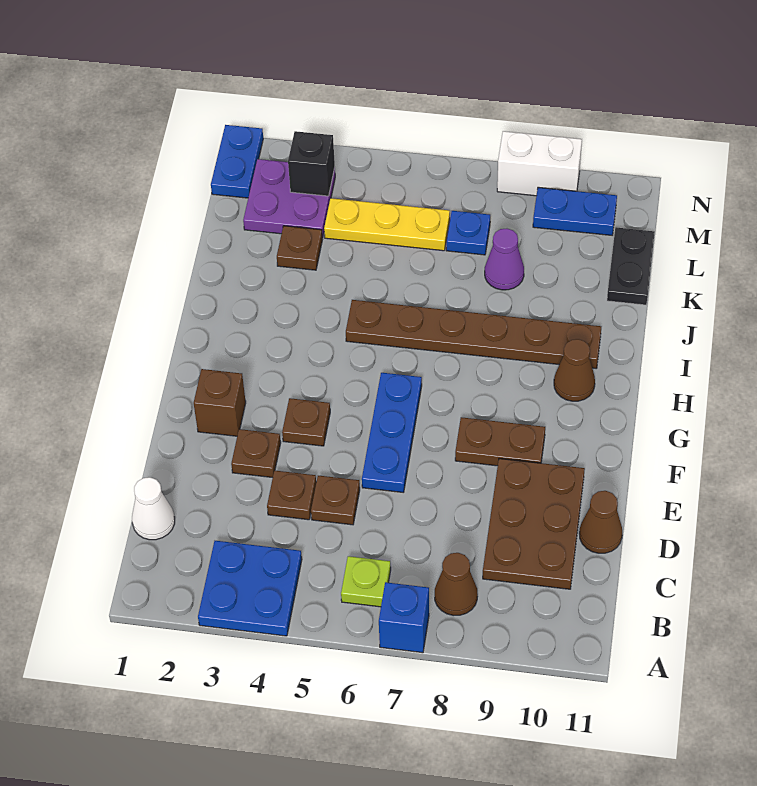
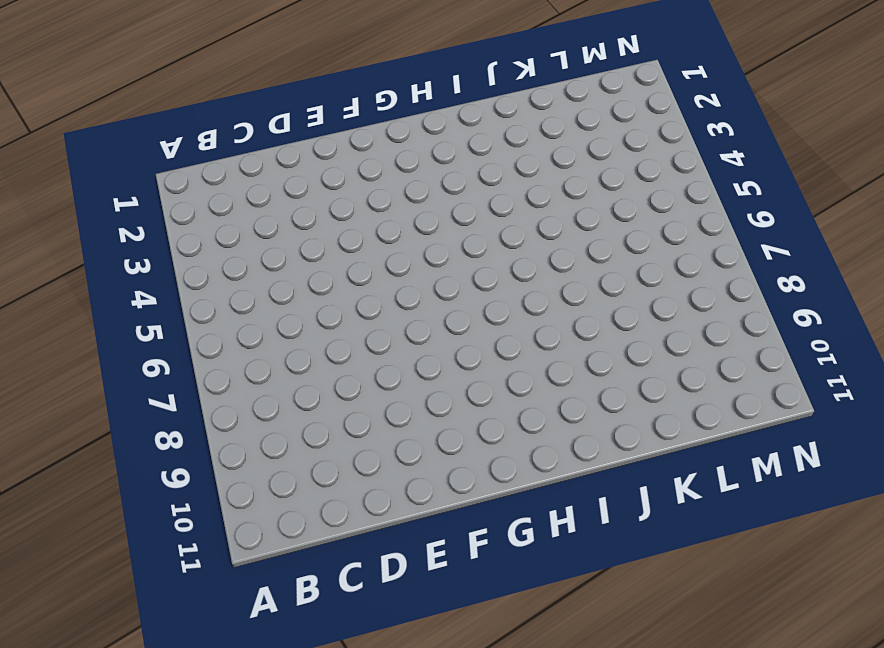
none -> blue plate A3:B4 level 1
none -> blue brick A7 level 1
none -> lime plate B6 level 1

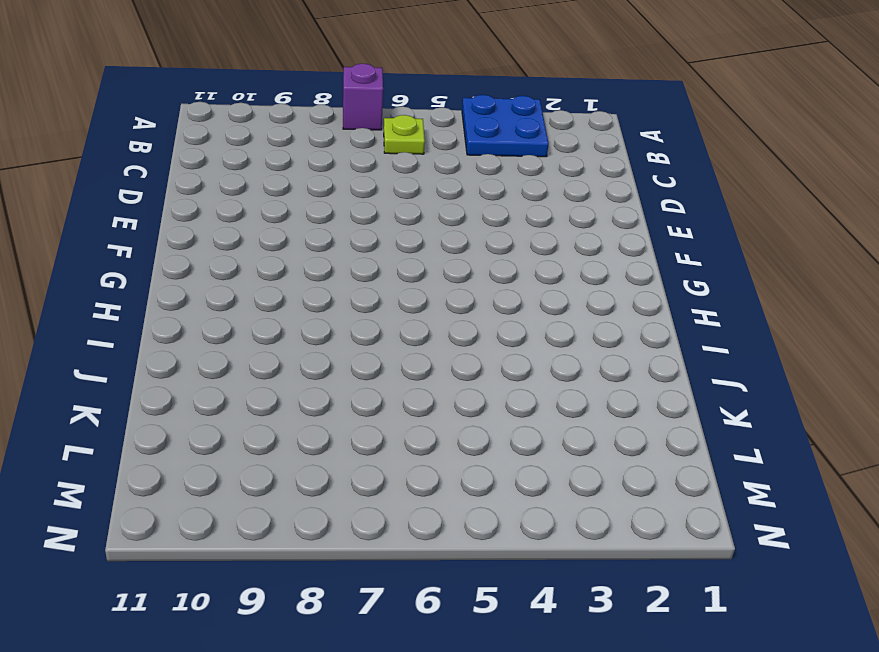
purple brick A7 level 1 -> blue brick A7 level 1
none -> brown cone B8 level 1
none -> white cone C1 level 1
none -> brown plate C9:E10 level 1

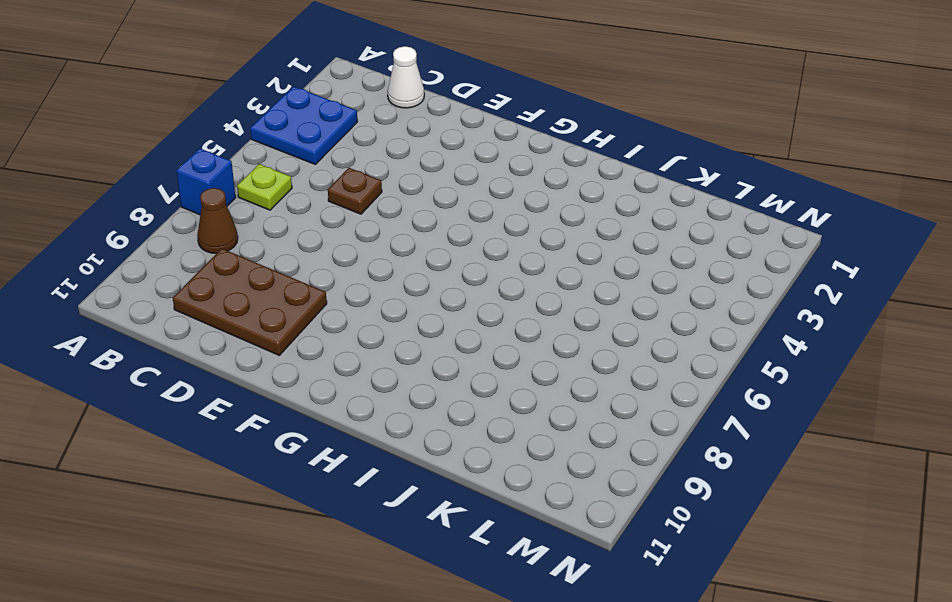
none -> brown plate D4 level 1
none -> brown cone D11 level 1
none -> brown plate E3 level 1

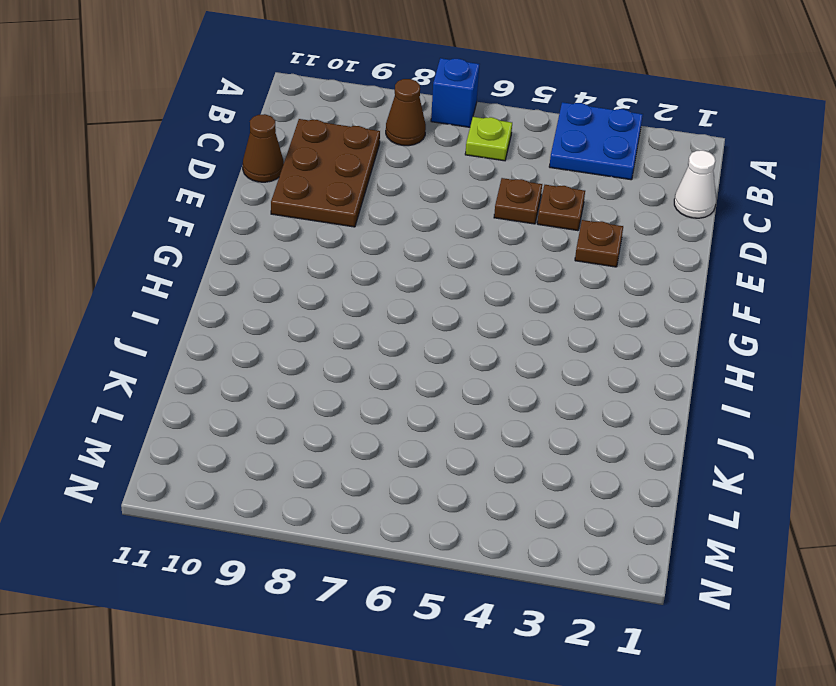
none -> blue plate E6:G6 level 1
none -> brown brick F2 level 1
none -> brown plate F4 level 1

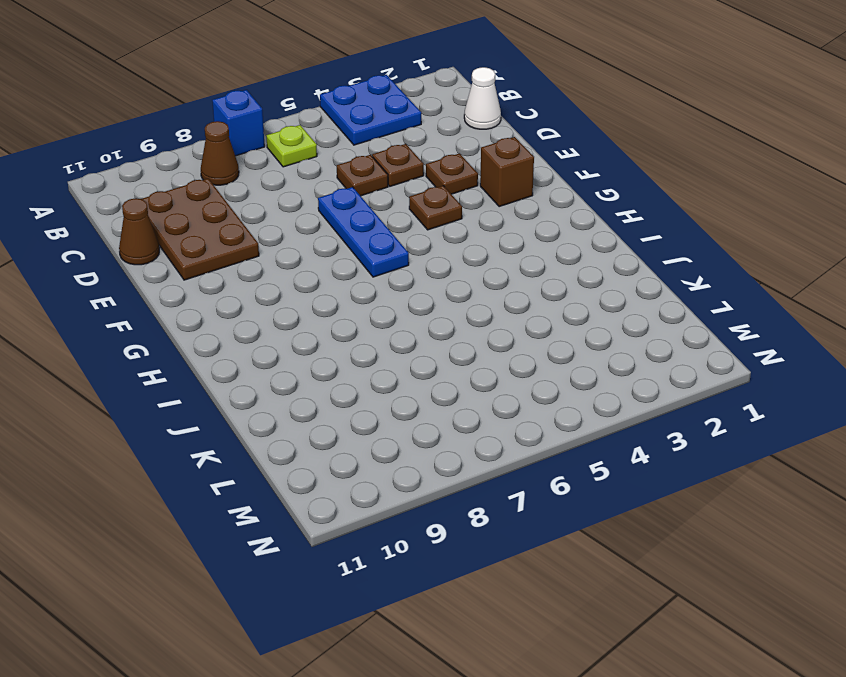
none -> brown plate F8:F9 level 1
none -> brown cone H10 level 1
none -> brown plate I5:I10 level 1

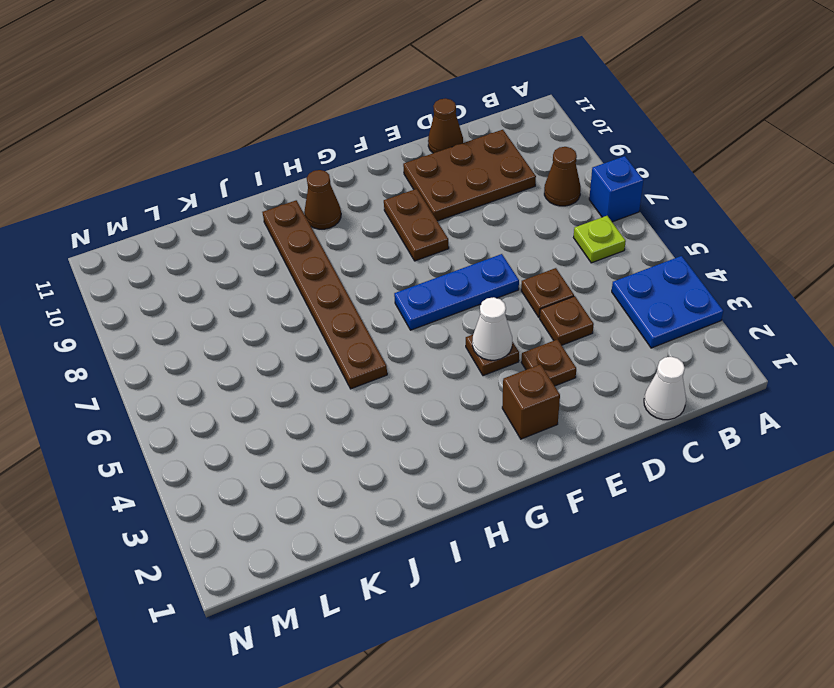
white cone F4 level 2 -> none
none -> brown plate K3 level 1
none -> purple cone K8 level 1
none -> black plate K11:L11 level 1

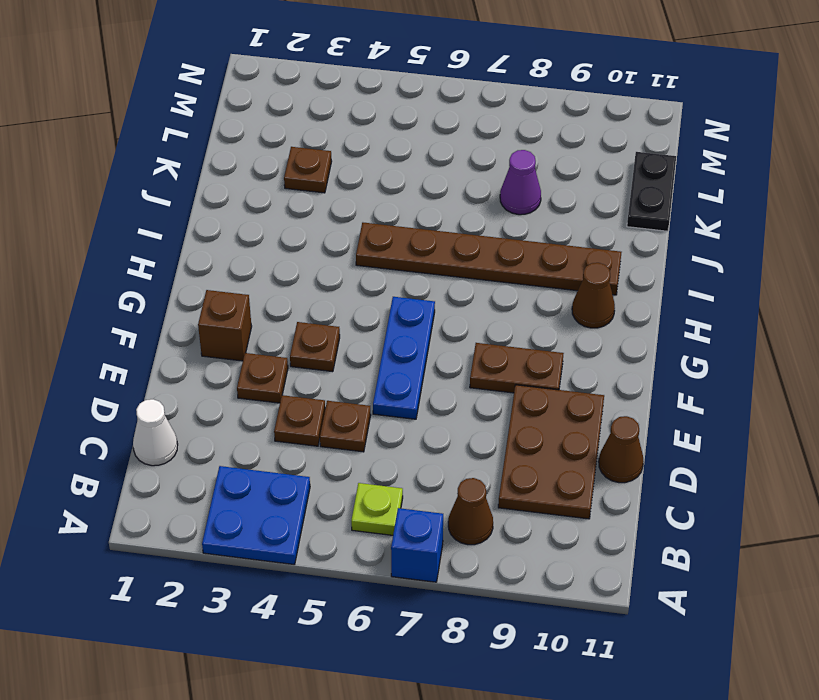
none -> purple plate L2:M3 level 1
none -> yellow plate L4:L6 level 1
none -> blue plate L7 level 1

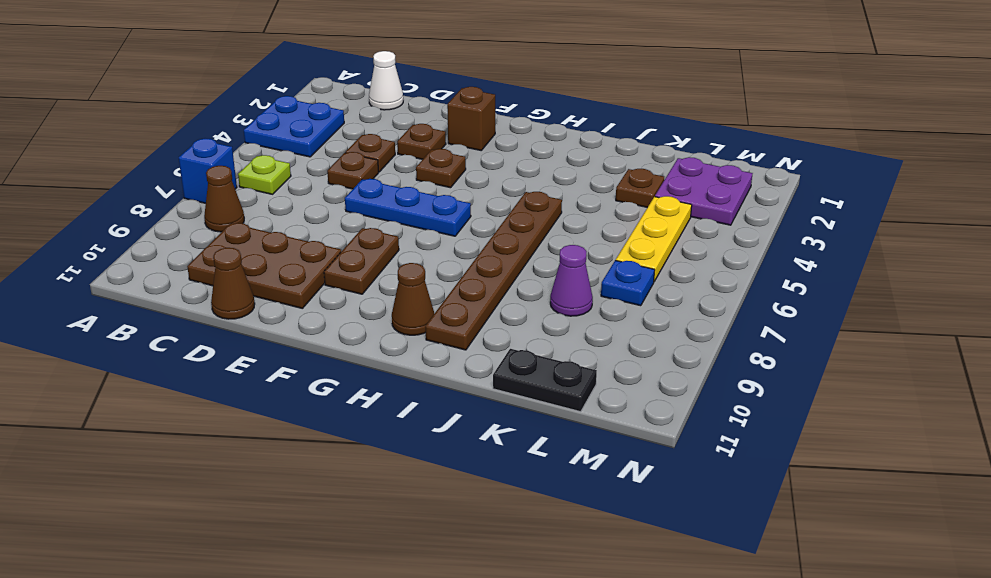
none -> blue plate M1:N1 level 1
none -> blue plate M9:M10 level 1
none -> white brick N8:N9 level 1

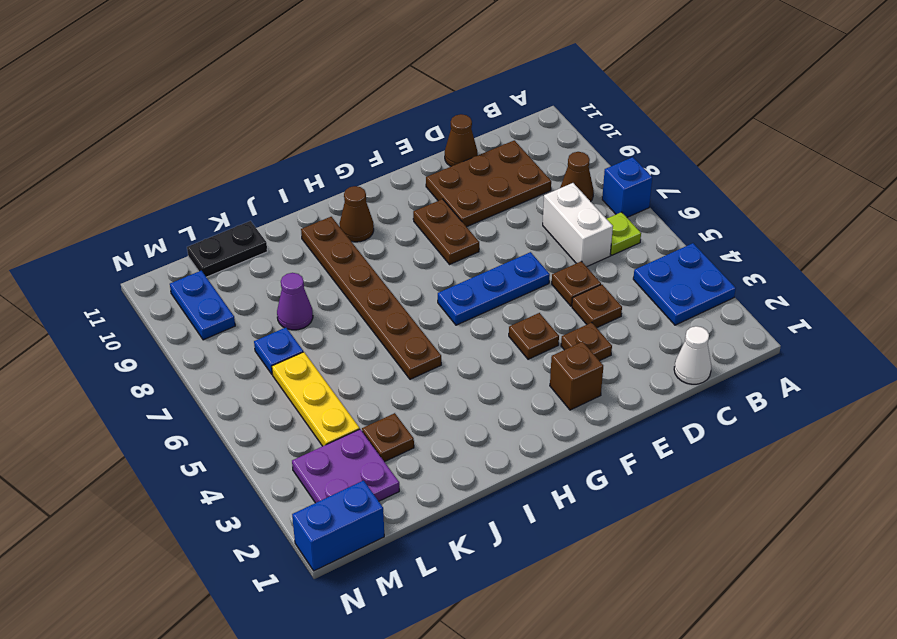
white brick C6:C7 level 1 -> white brick N8:N9 level 1
blue brick M1:N1 level 1 -> blue plate M1:N1 level 1
none -> black brick M3 level 2

